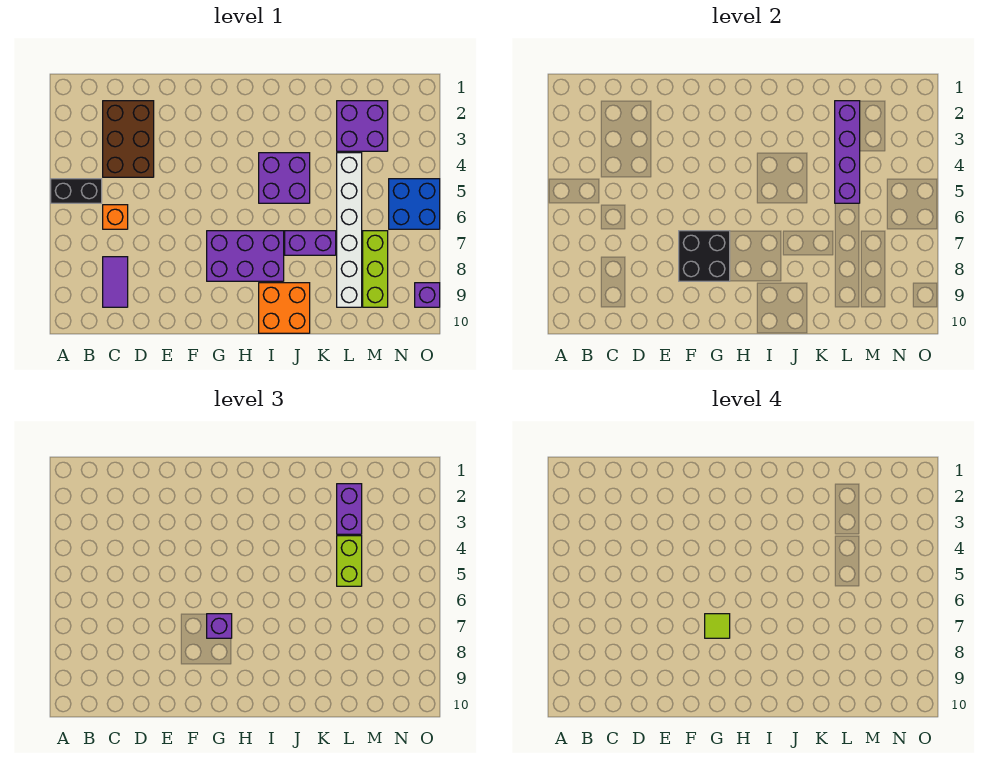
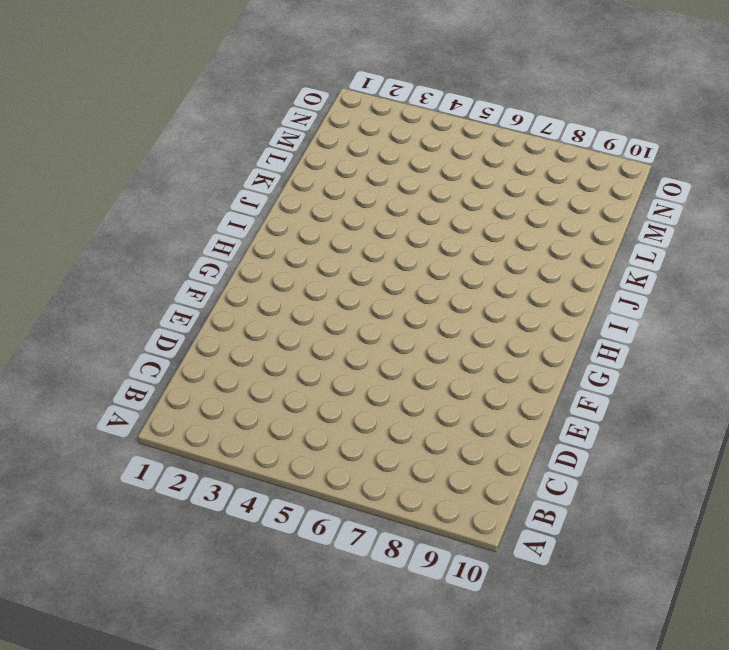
none -> black brick A5:B5 level 1
none -> brown brick C2:D4 level 1
none -> orange brick C6 level 1

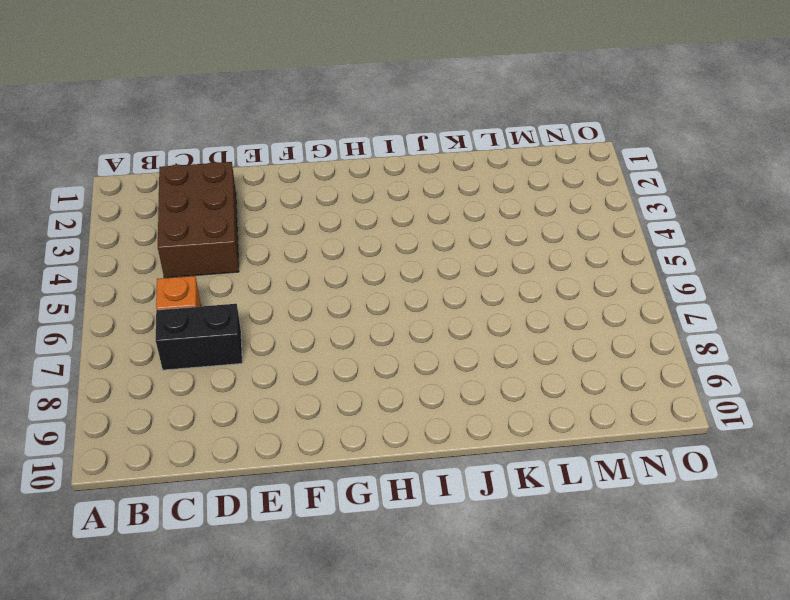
black brick C7:D7 level 1 -> black brick A5:B5 level 1
none -> purple tile C8:C9 level 1
none -> purple brick G7:I8 level 1
none -> purple brick I4:J5 level 1

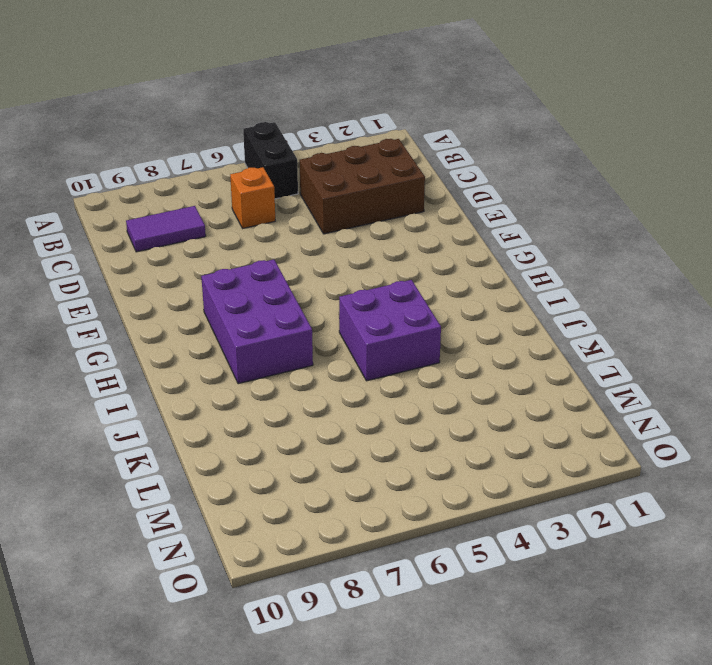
none -> orange brick I9:J10 level 1
none -> purple brick J7:K7 level 1
none -> purple brick L2:M3 level 1

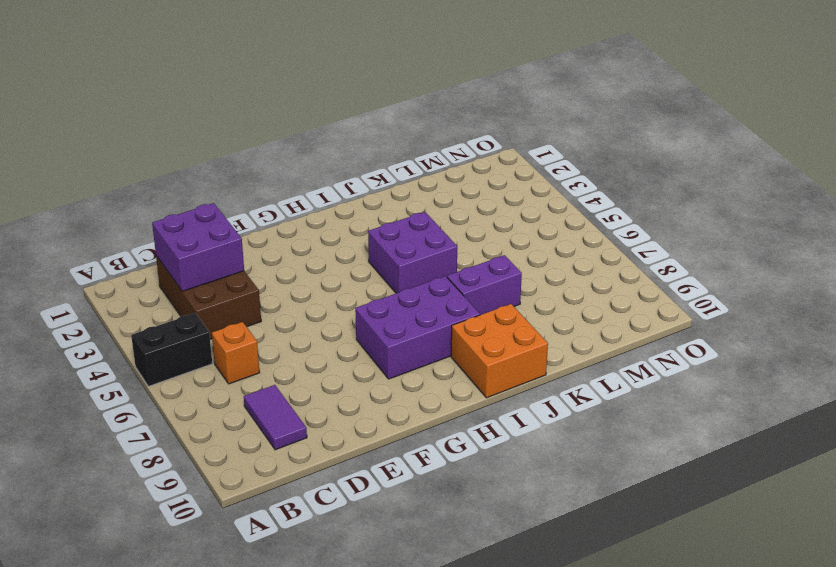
purple brick C2:D3 level 2 -> purple brick L2:M3 level 1
none -> white brick L4:L9 level 1
none -> lime brick M7:M9 level 1
none -> blue brick N5:O6 level 1

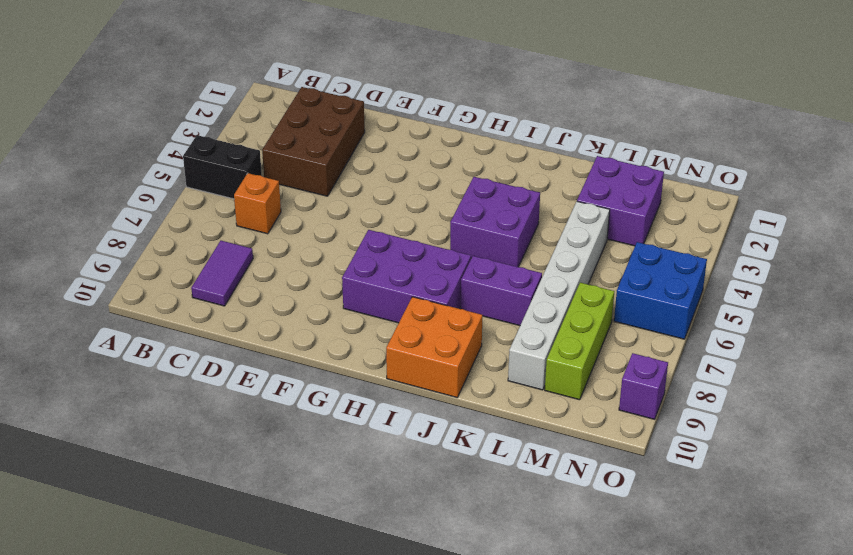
none -> black brick F7:G8 level 2
none -> purple brick L2:L5 level 2
none -> purple brick G7 level 3

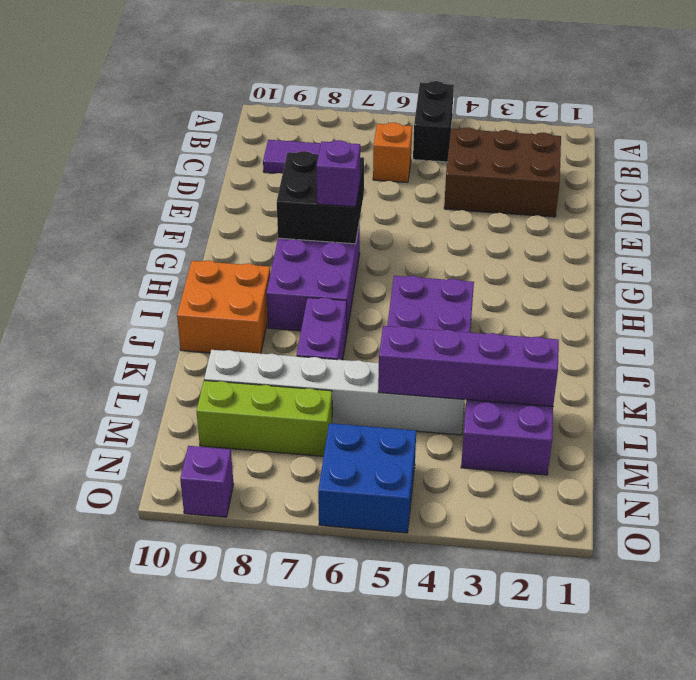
none -> purple brick L2:L3 level 3
none -> lime brick L4:L5 level 3
none -> lime tile G7 level 4

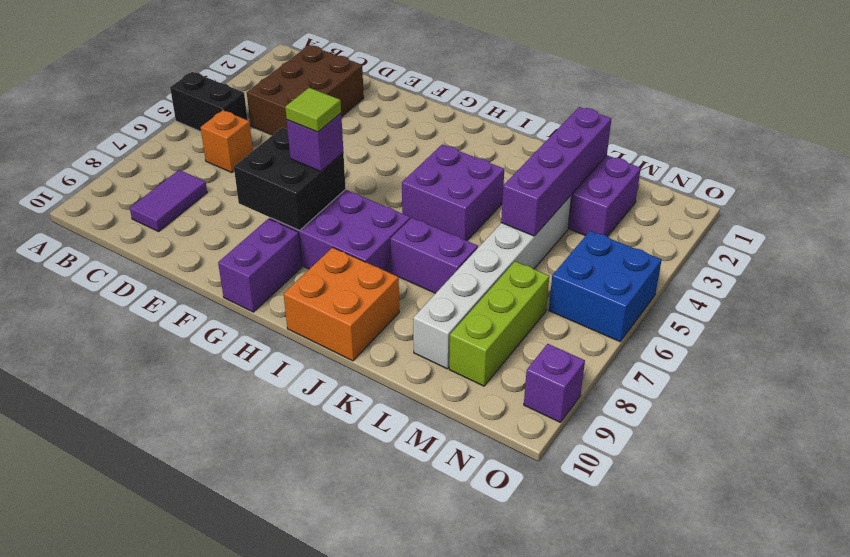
purple brick G9:G10 level 1 -> purple brick L2:L3 level 3
none -> lime brick L4:L5 level 3

